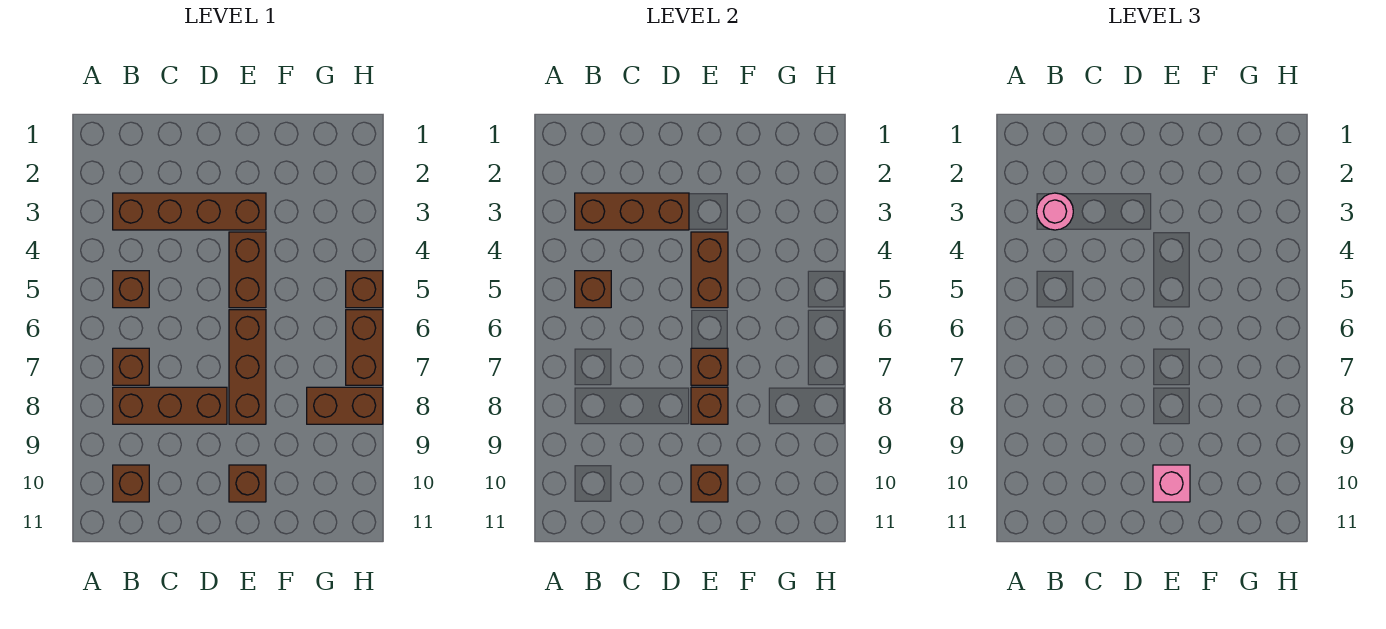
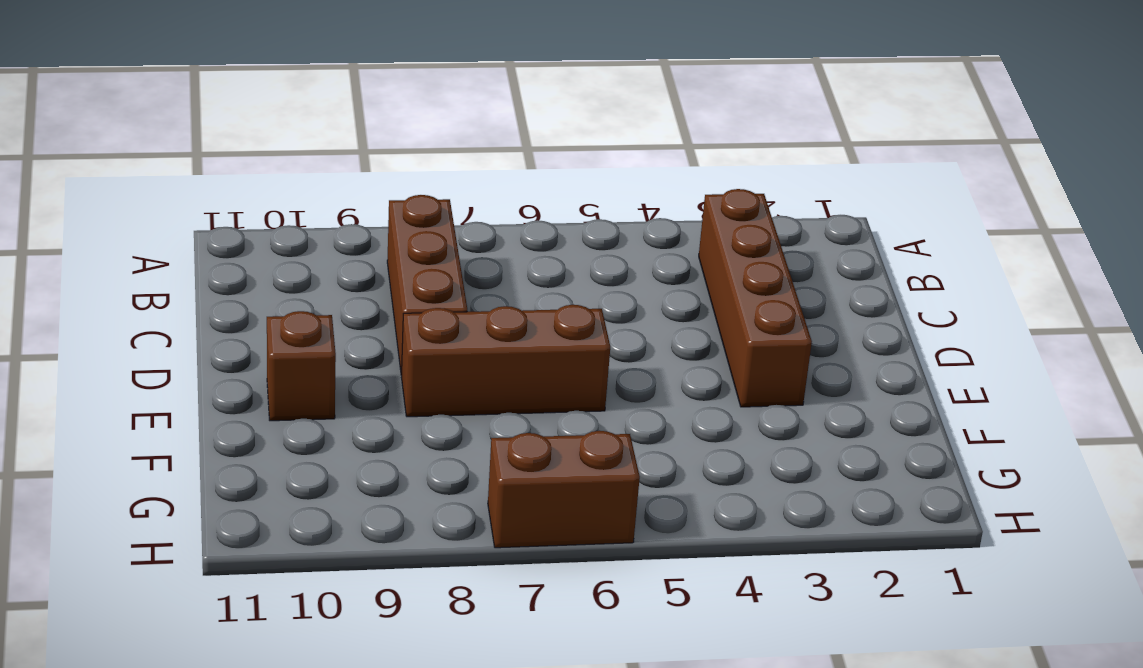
none -> brown brick B5 level 1
none -> brown brick B7 level 1
none -> brown brick B10 level 1

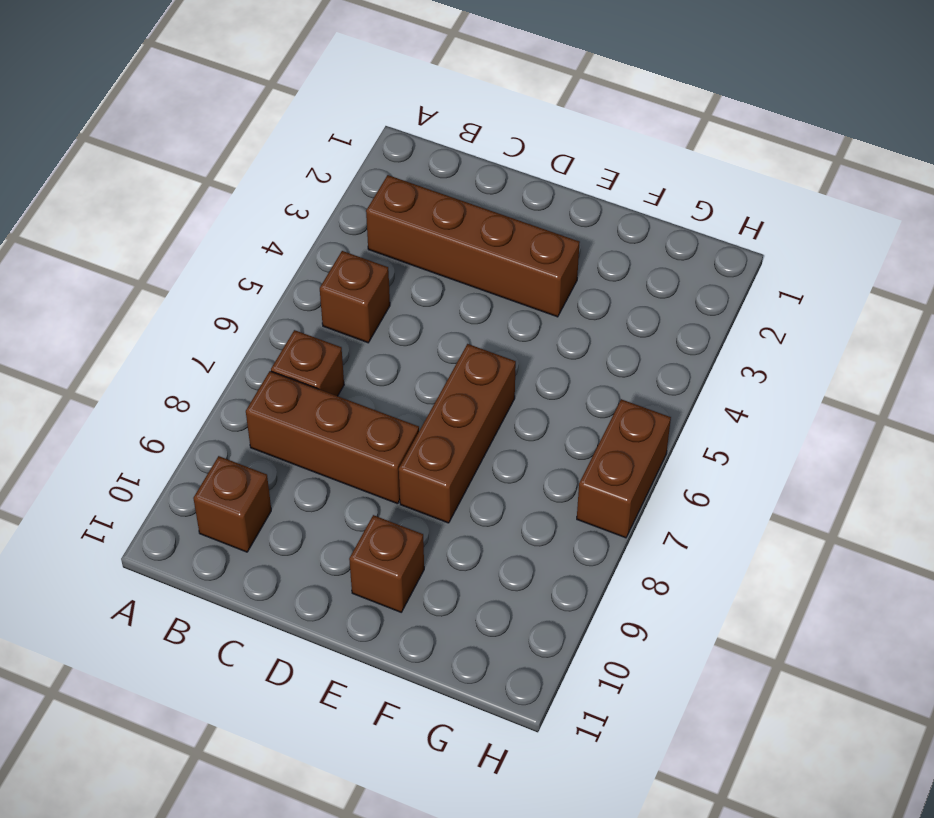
none -> brown brick E4:E5 level 1
none -> brown brick G8:H8 level 1
none -> brown brick H5 level 1

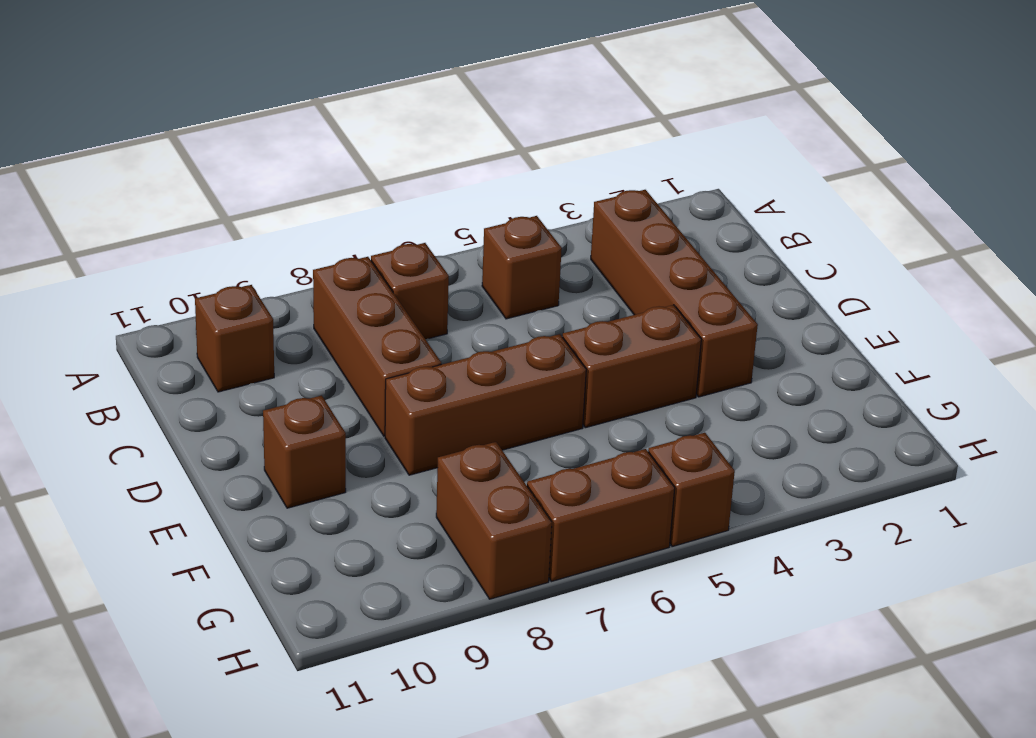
none -> brown brick B3:D3 level 2
none -> brown brick B5 level 2
none -> brown brick E4:E5 level 2

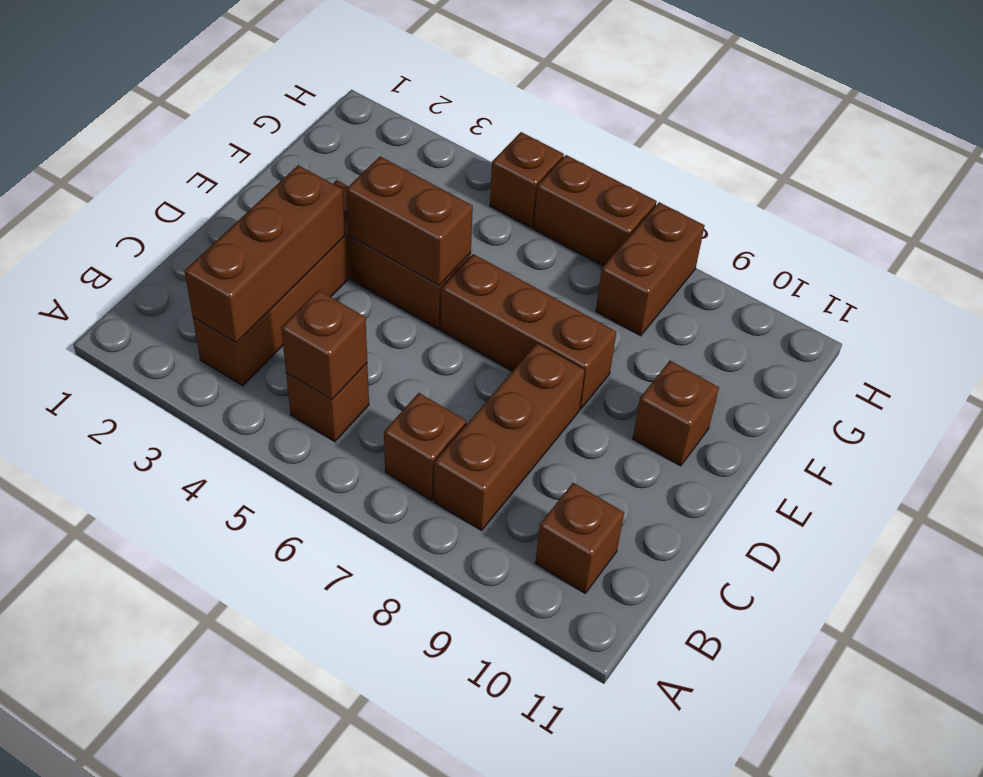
none -> brown brick E7 level 2
none -> brown brick E8 level 2
none -> brown brick E10 level 2

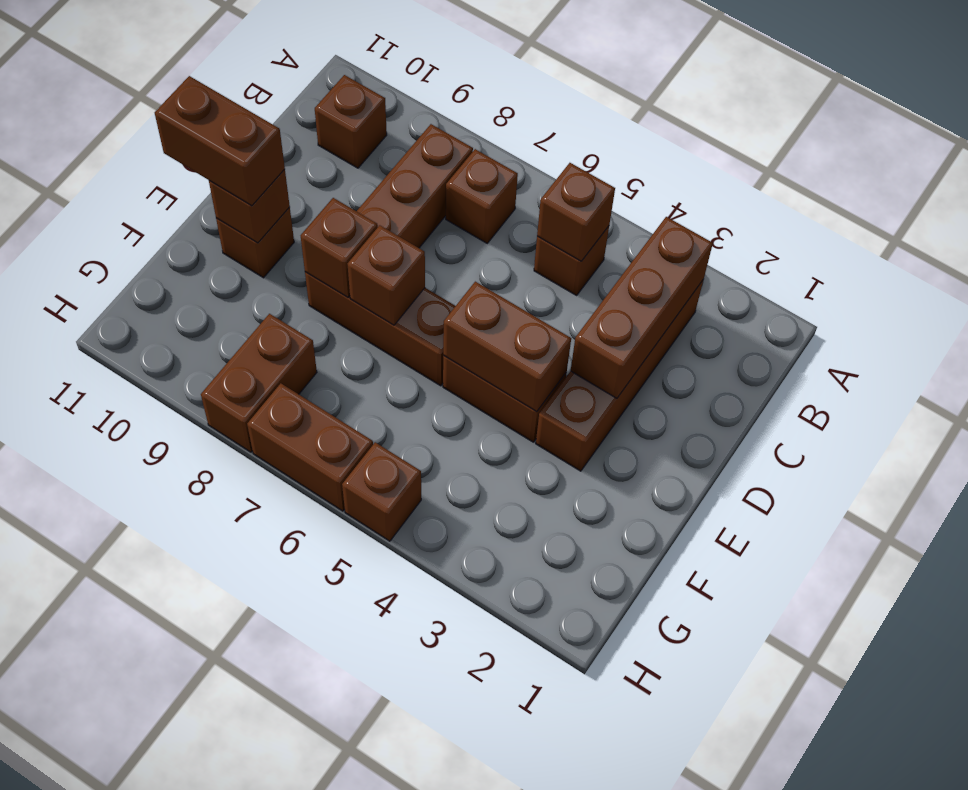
brown brick E10:E11 level 3 -> pink brick E10 level 3
none -> pink round brick B3 level 3

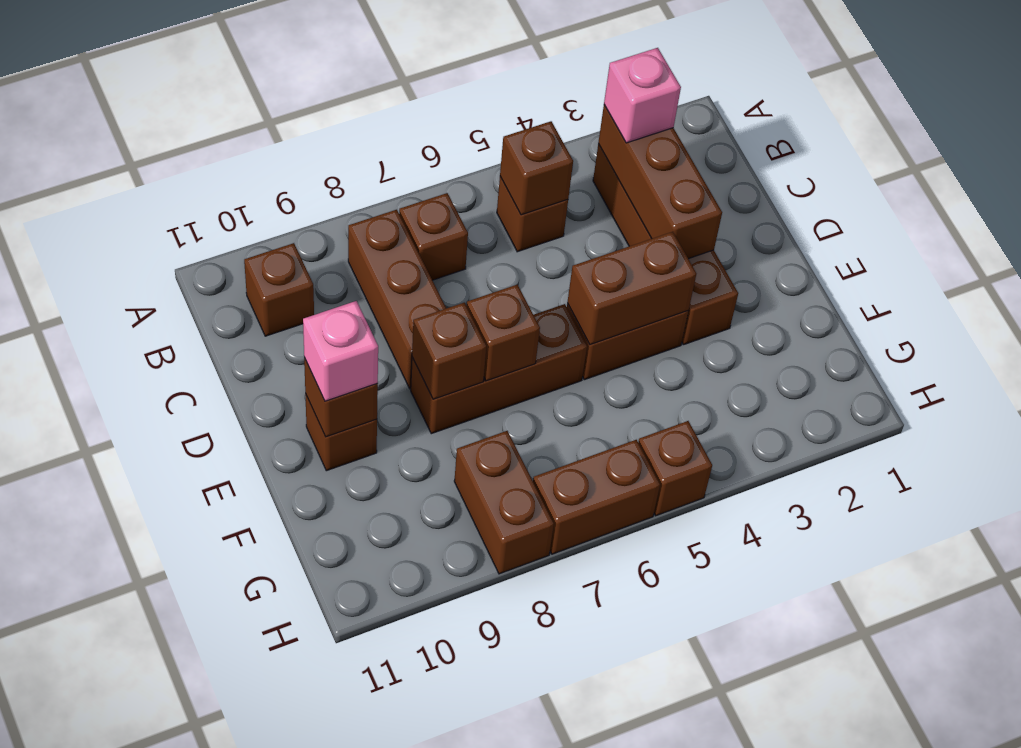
pink brick B3 level 3 -> pink round brick B3 level 3

